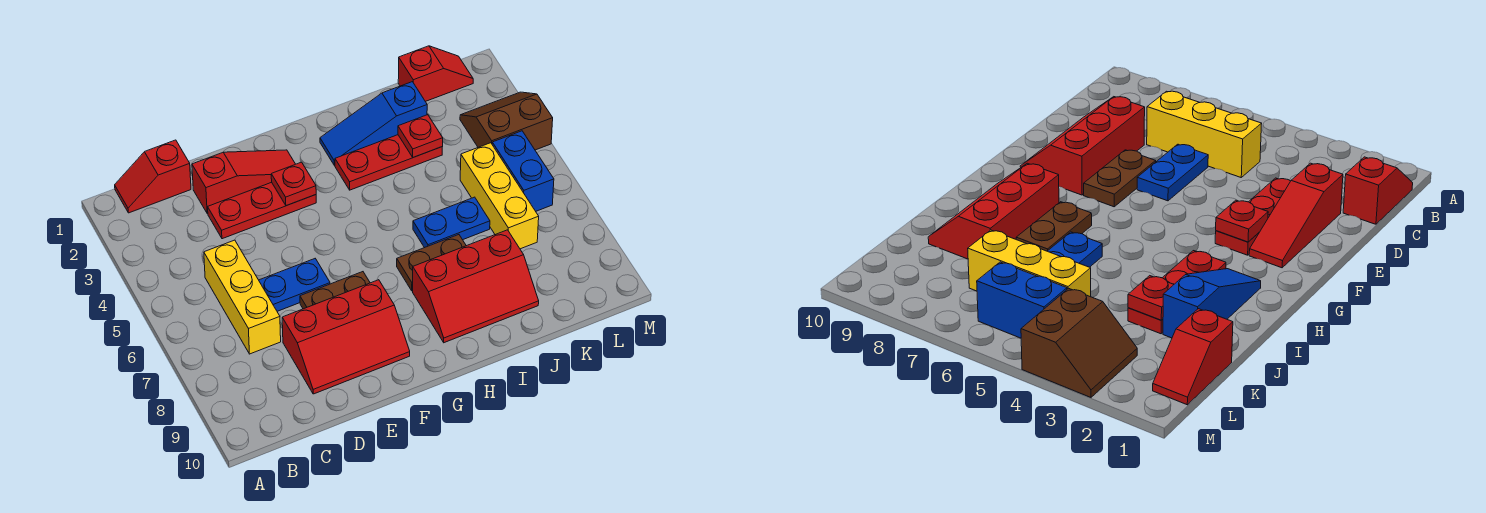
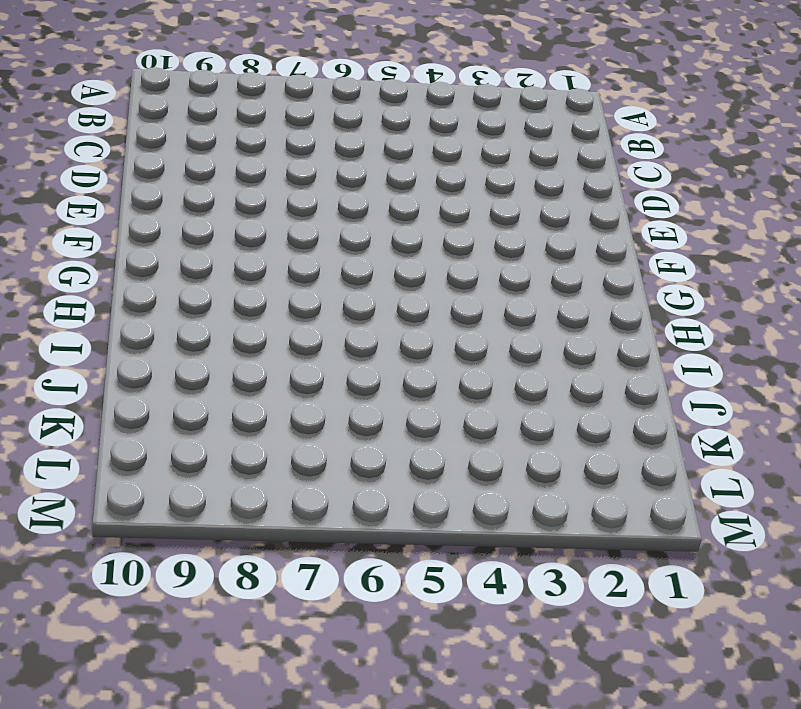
none -> red slope B1:C1 level 1 top C
none -> yellow brick C5:C7 level 1
none -> red slope D2:F2 level 1 top D

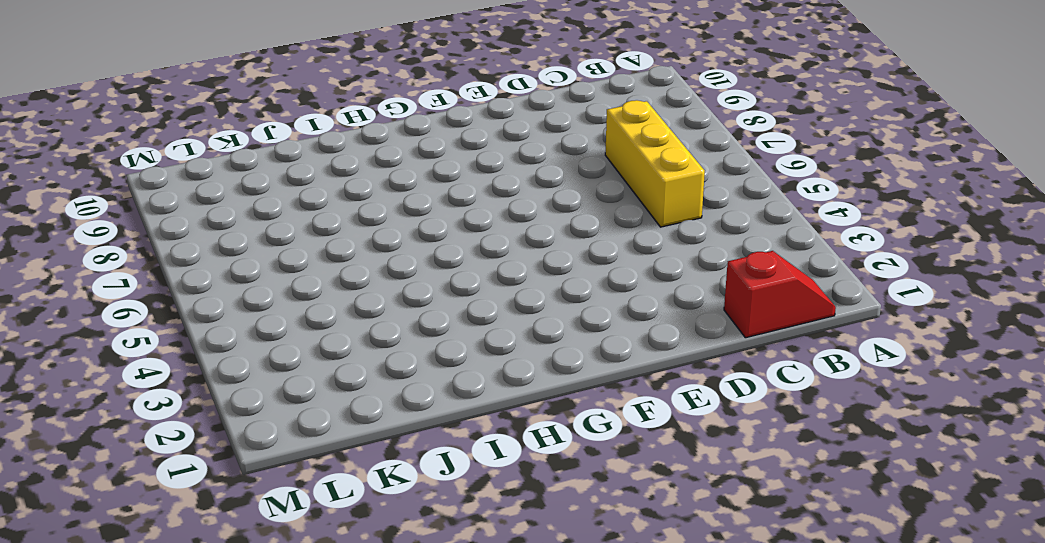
none -> red slope D2:F2 level 1 top D
none -> red plate D3:F3 level 1
none -> blue plate D6:E6 level 1

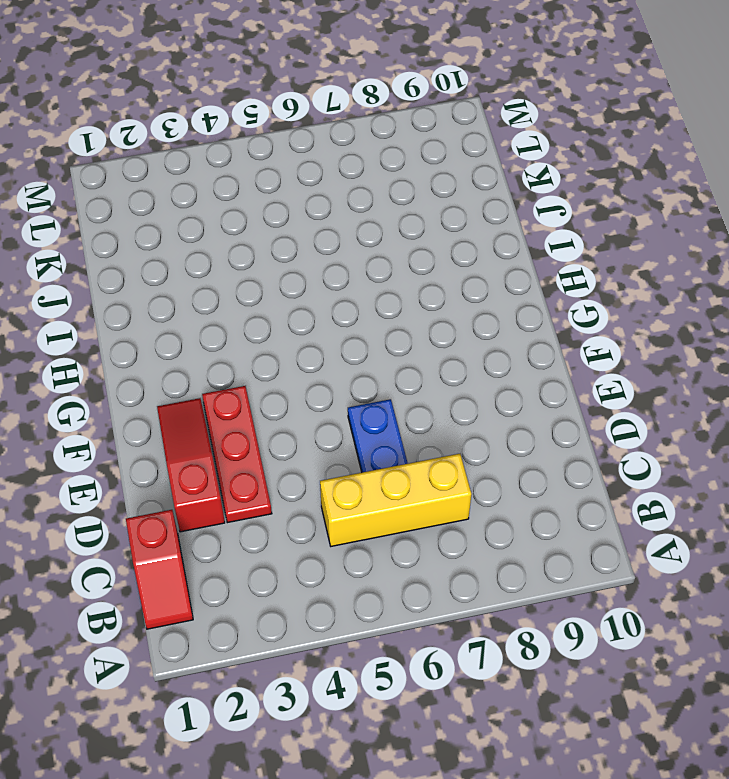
none -> red slope D8:F9 level 1 top 8
none -> brown plate E7:F7 level 1
none -> blue slope H2:J2 level 1 top J

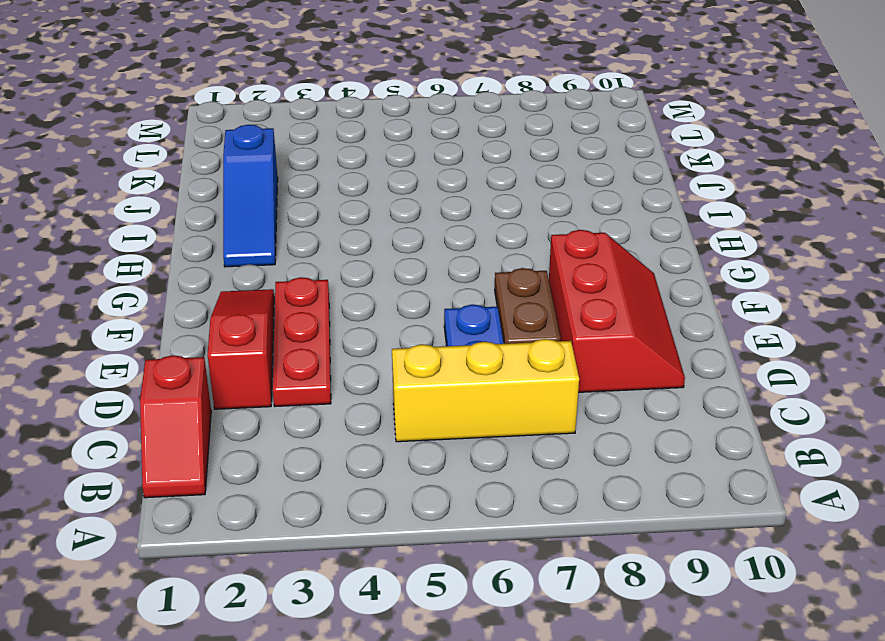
none -> red plate H3:J3 level 1
none -> brown plate H7:I7 level 1
none -> red slope H8:J9 level 1 top 8

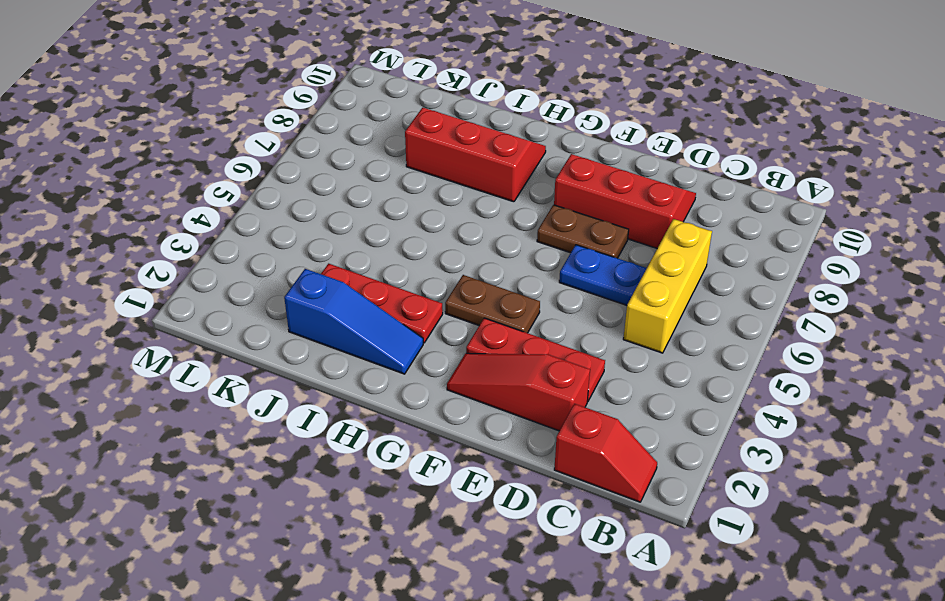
brown plate F4:G4 level 1 -> brown plate H7:I7 level 1
none -> blue plate I6:J6 level 1
none -> red slope K1:L1 level 1 top K
none -> yellow brick K5:K7 level 1

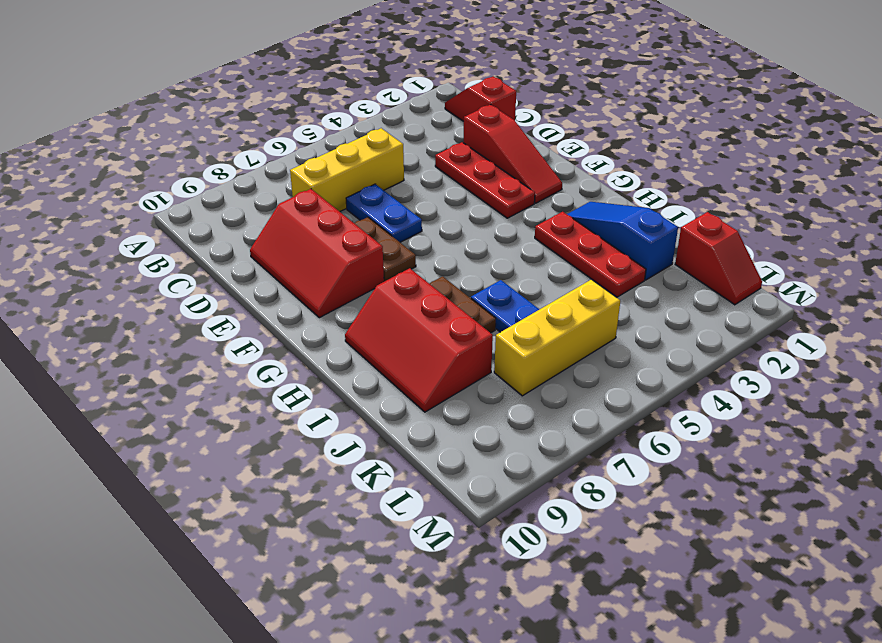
none -> brown slope L3:M4 level 1 top 4
none -> blue brick L5:L6 level 1
none -> red plate F3 level 2

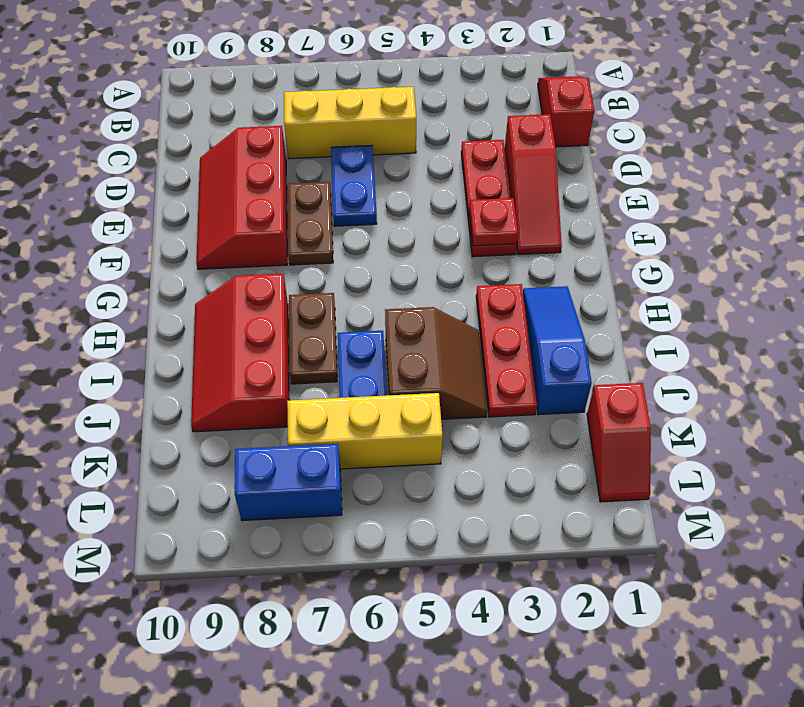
brown slope I4:J5 level 1 top 5 -> brown slope L3:M4 level 1 top 4
blue brick L7:L8 level 1 -> blue brick L5:L6 level 1
none -> red plate J3 level 2

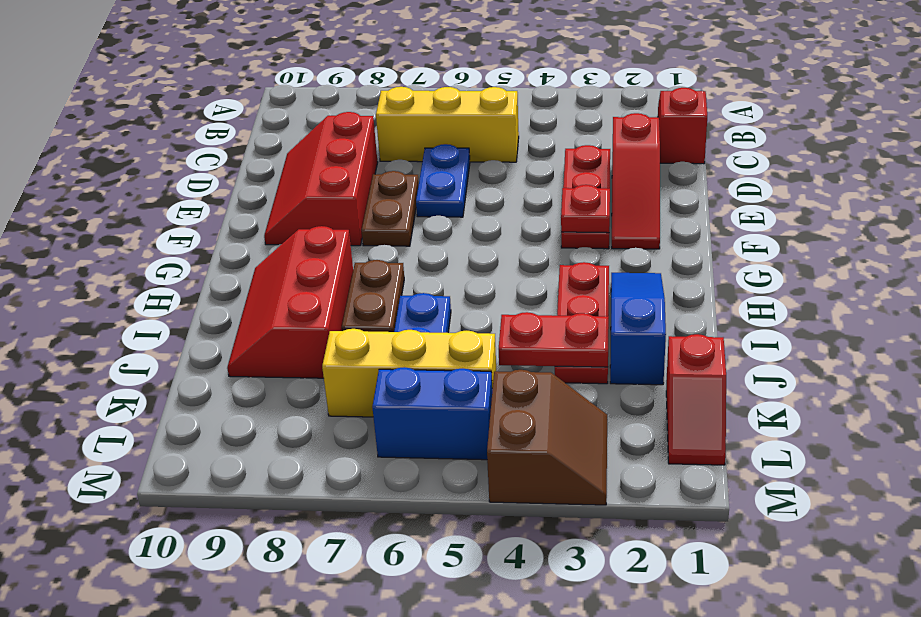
red plate J3:J4 level 2 -> red plate J3 level 2

